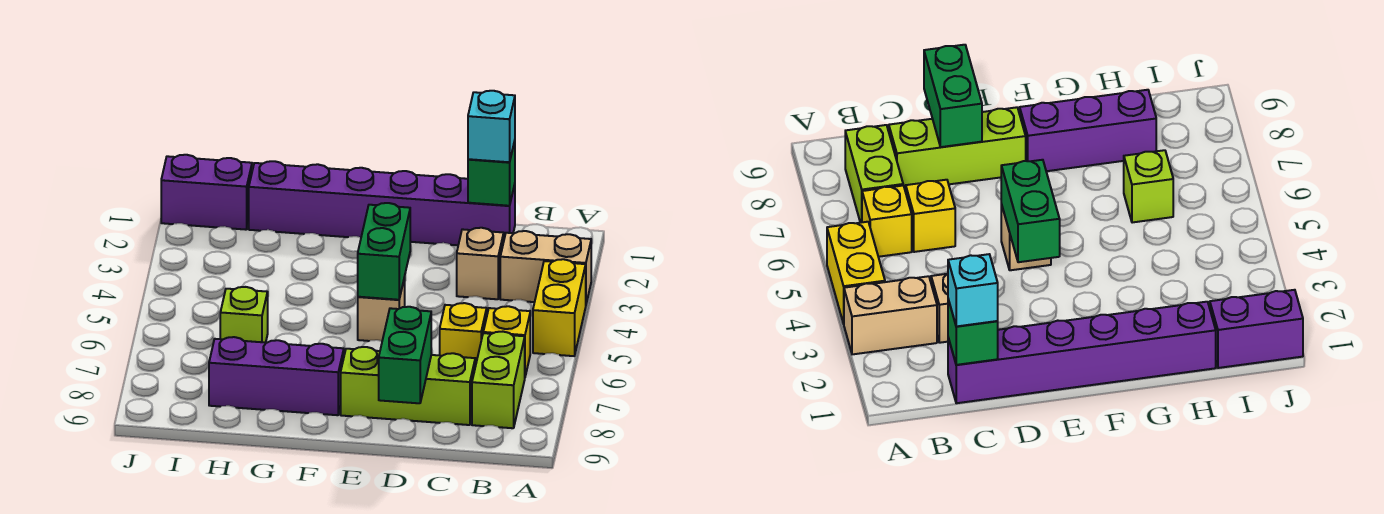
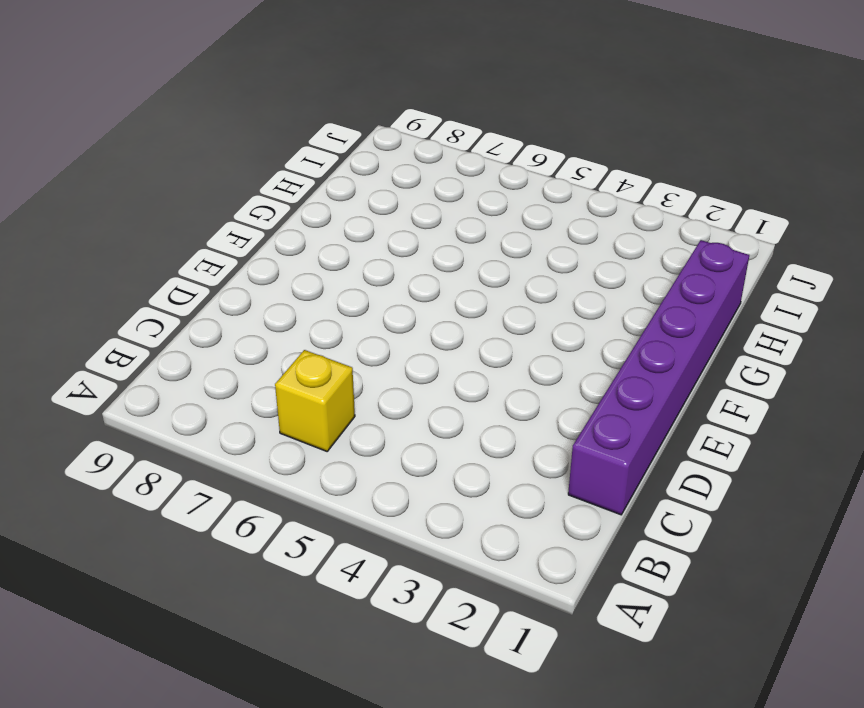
none -> tan brick A3:B3 level 1
none -> yellow brick A4:A5 level 1
none -> lime brick B7:B8 level 1

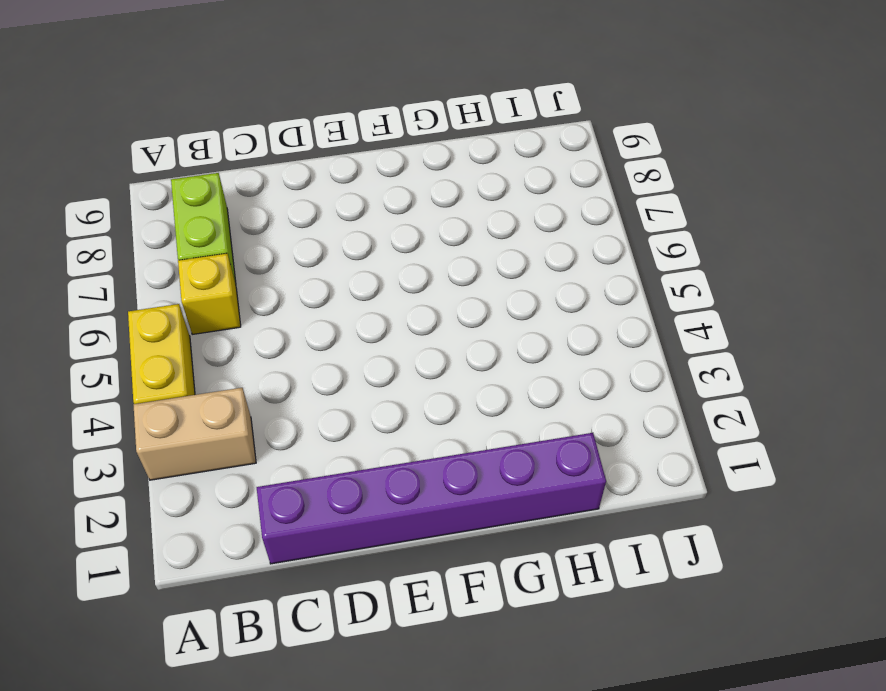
none -> tan brick C3 level 1
none -> yellow brick C6 level 1
none -> lime brick C8:E8 level 1

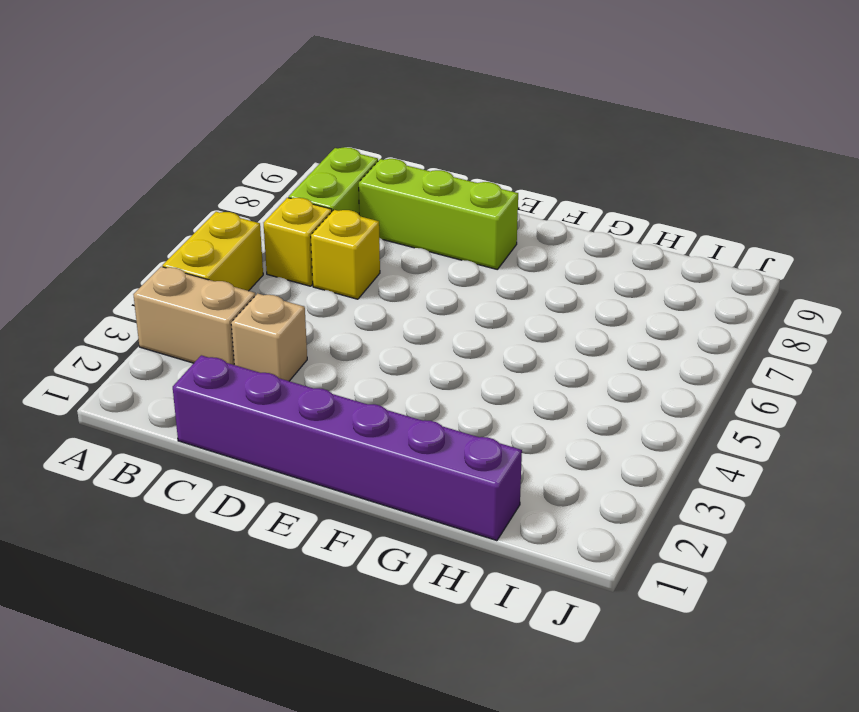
none -> tan brick E5 level 1
none -> purple brick F8:H8 level 1
none -> lime brick H6 level 1

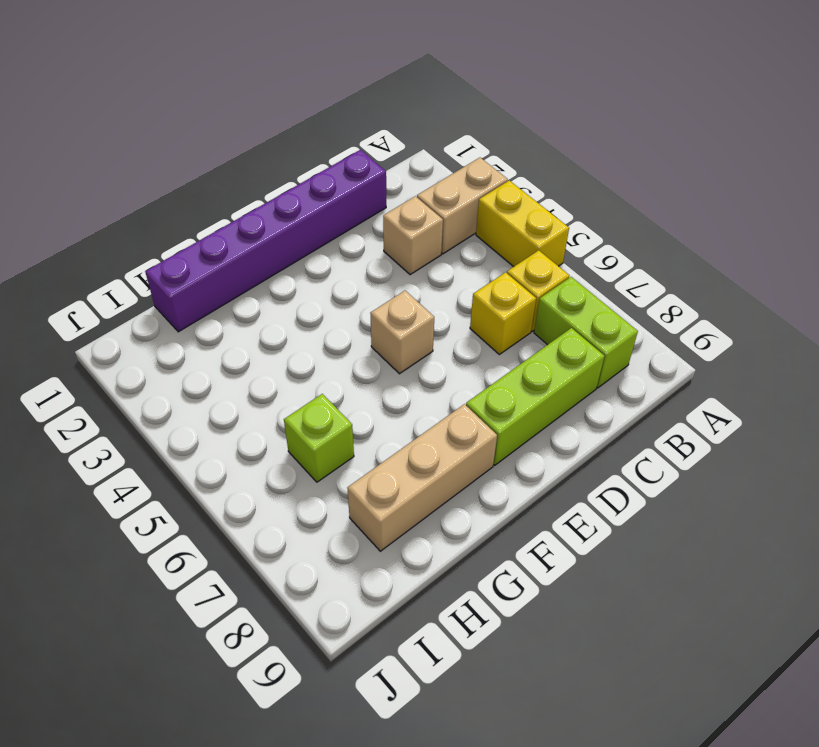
tan brick F8:H8 level 1 -> purple brick F8:H8 level 1
none -> purple brick I1:J1 level 1
none -> green brick C1 level 2
none -> green brick D8:D9 level 2

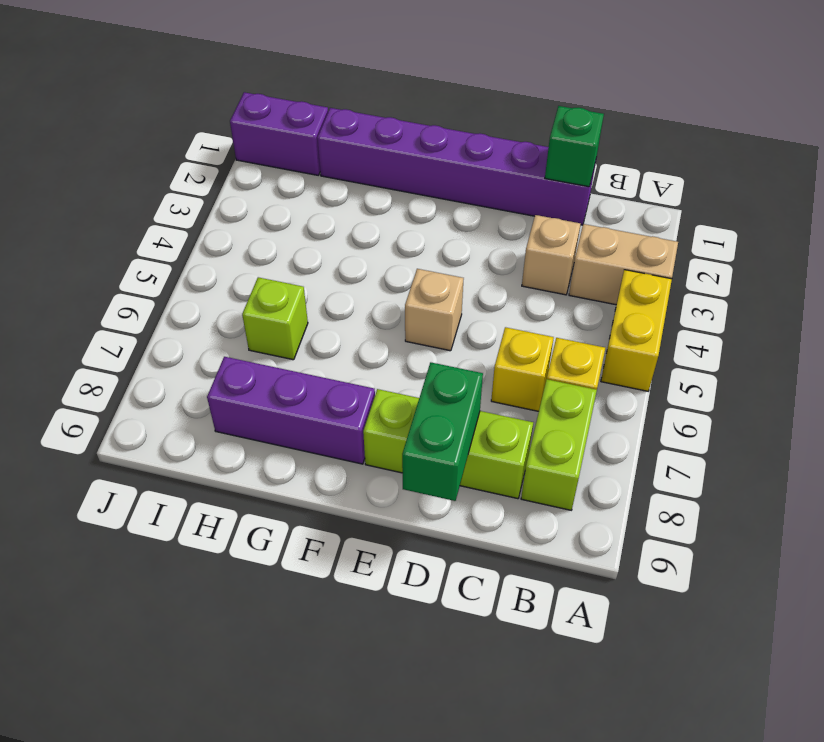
none -> green brick E4:E5 level 2
none -> cyan brick C1 level 3

